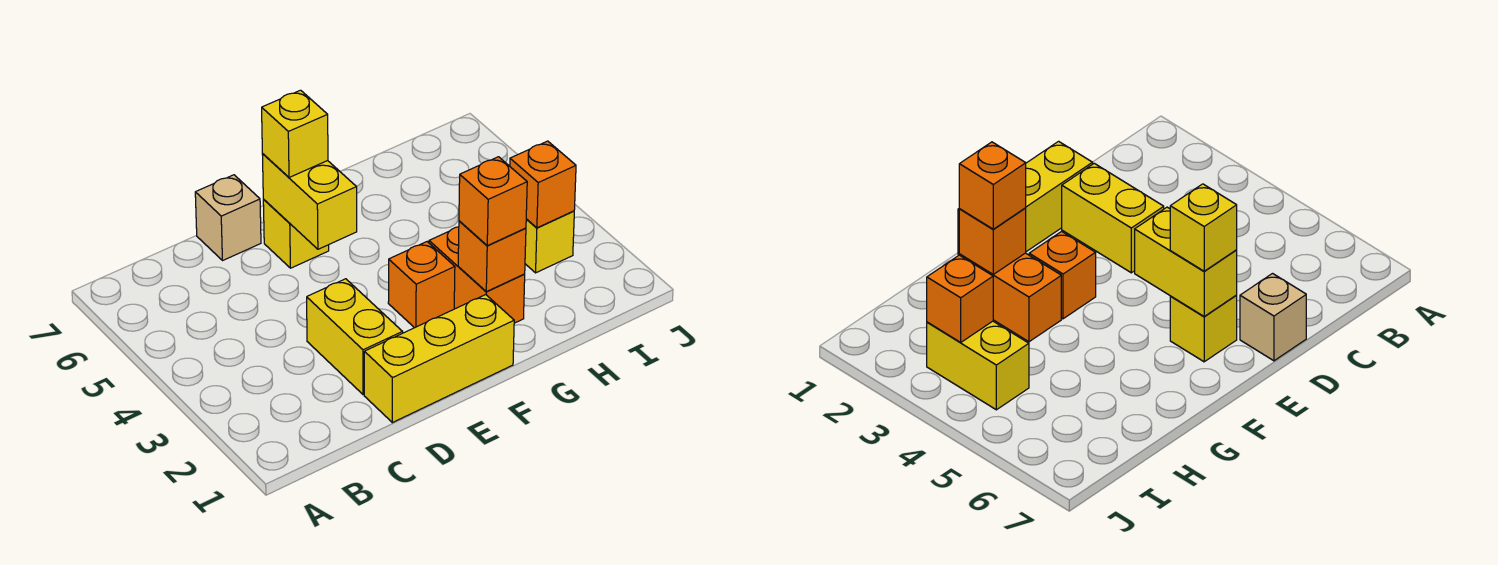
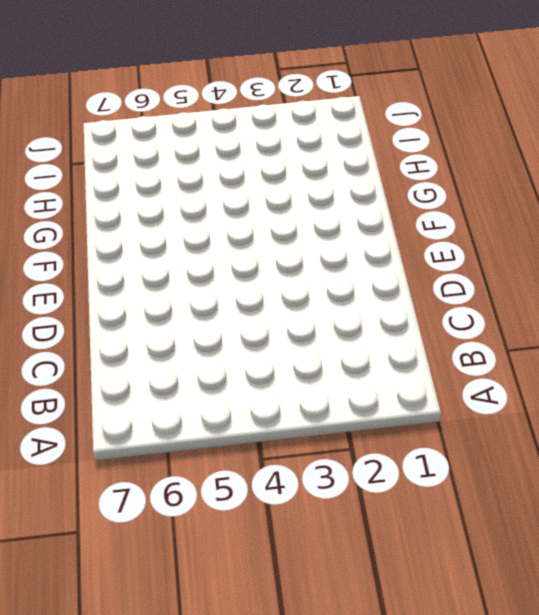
none -> yellow brick D1:F1 level 1
none -> yellow brick D2:D3 level 1
none -> tan brick D7 level 1

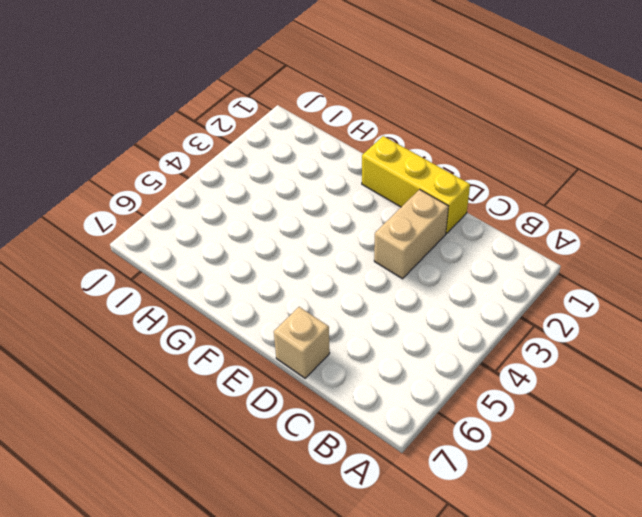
tan brick D2:D3 level 1 -> yellow brick D2:D3 level 1
none -> yellow brick E6 level 1
none -> orange brick F3 level 1
none -> orange brick G2:G3 level 1

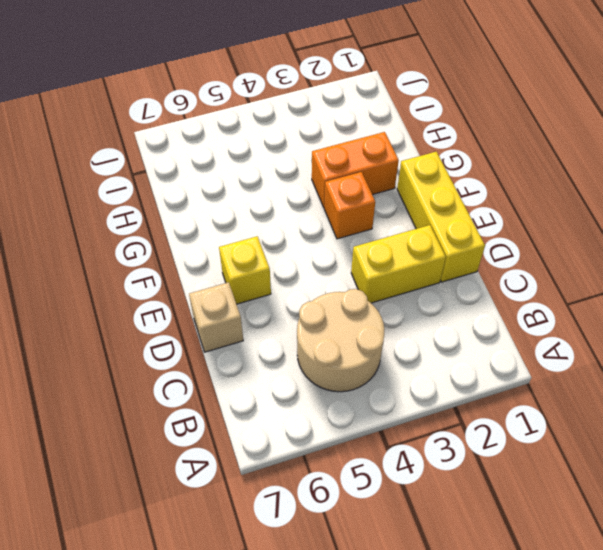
tan round brick B4:C5 level 1 -> none
none -> yellow brick I3:I4 level 1
none -> yellow brick E5:E6 level 2
none -> orange brick G2 level 2

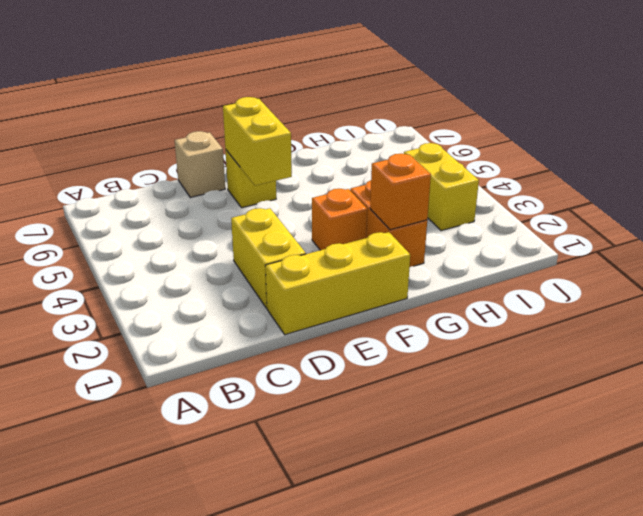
none -> orange brick I3 level 2
none -> yellow brick E6 level 3
none -> orange brick G2 level 3

